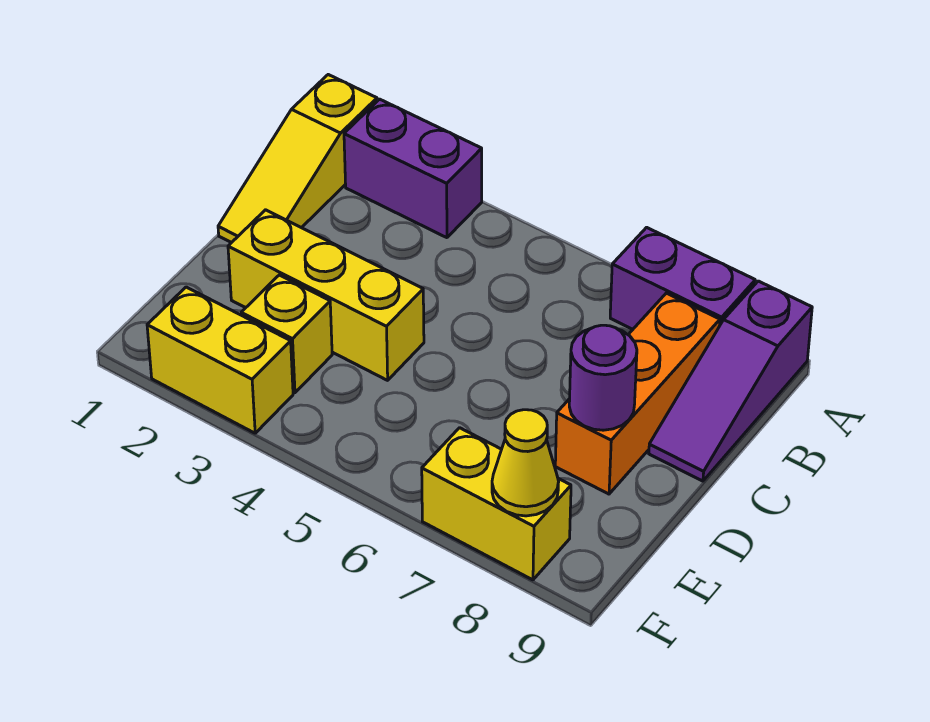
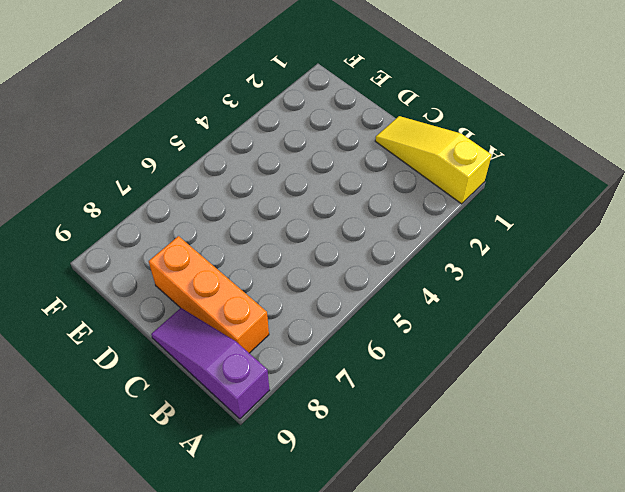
none -> purple brick A2:A3 level 1
none -> purple brick A7:A8 level 1

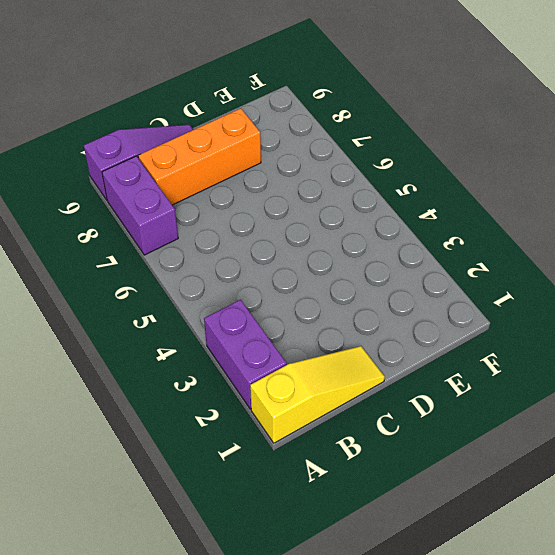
none -> yellow brick D2:D4 level 1
none -> yellow brick E3 level 1

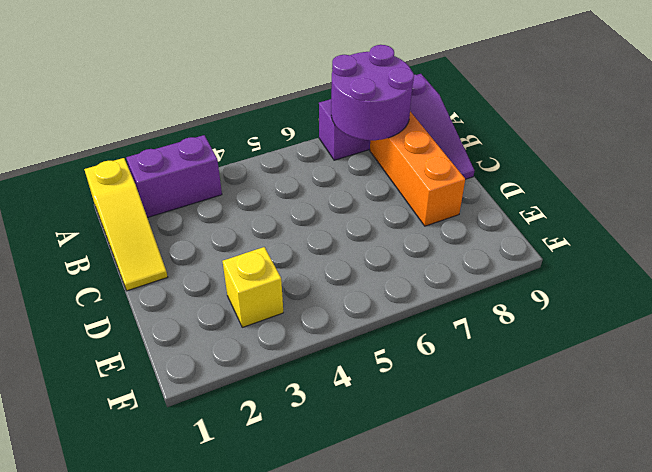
purple round brick A7:B8 level 2 -> none
none -> yellow brick D2:D4 level 1
none -> yellow brick F2:F3 level 1

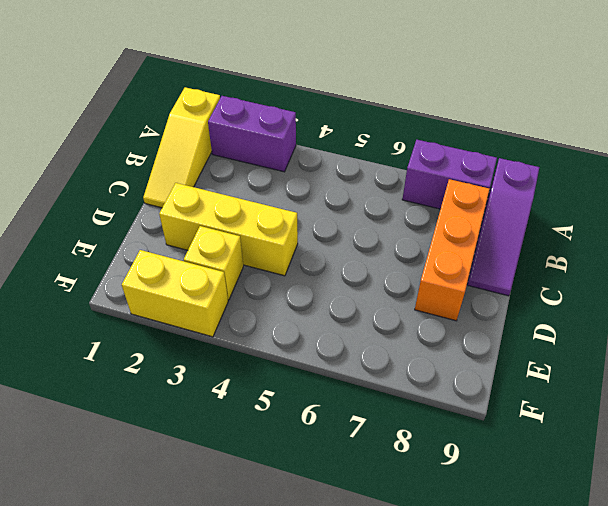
none -> yellow brick F7:F8 level 1
none -> purple round brick D8 level 2

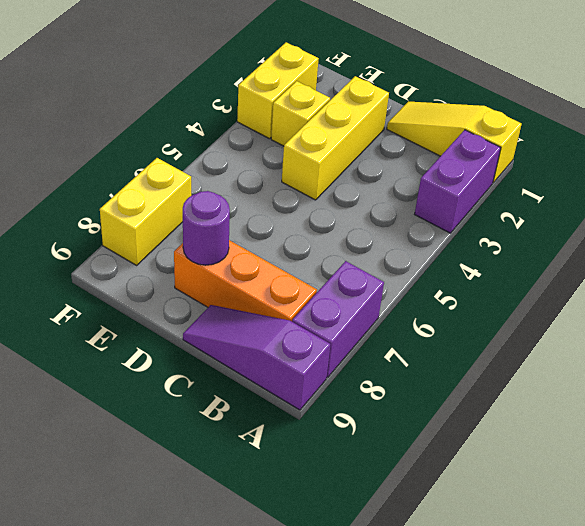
none -> yellow cone F8 level 2

